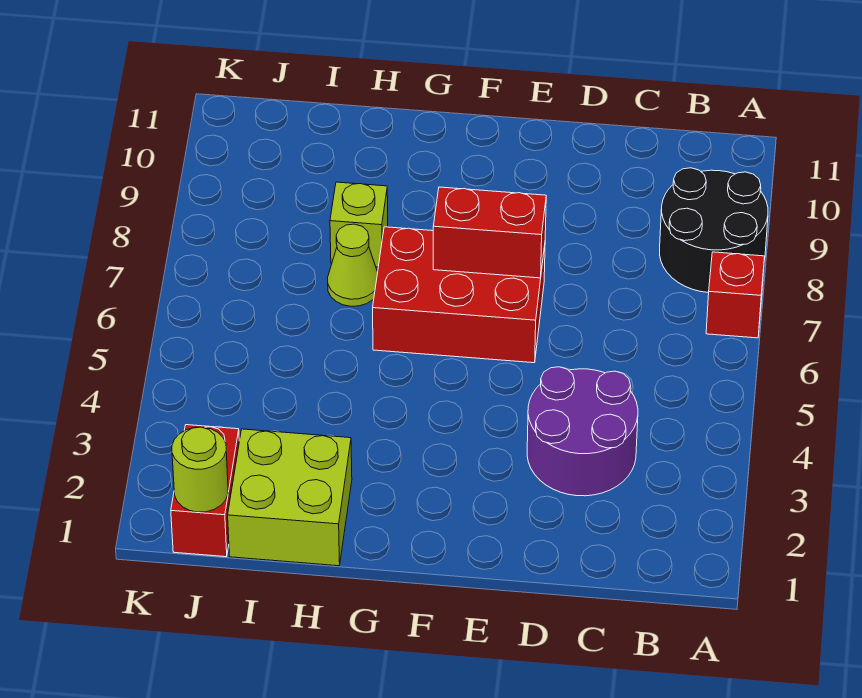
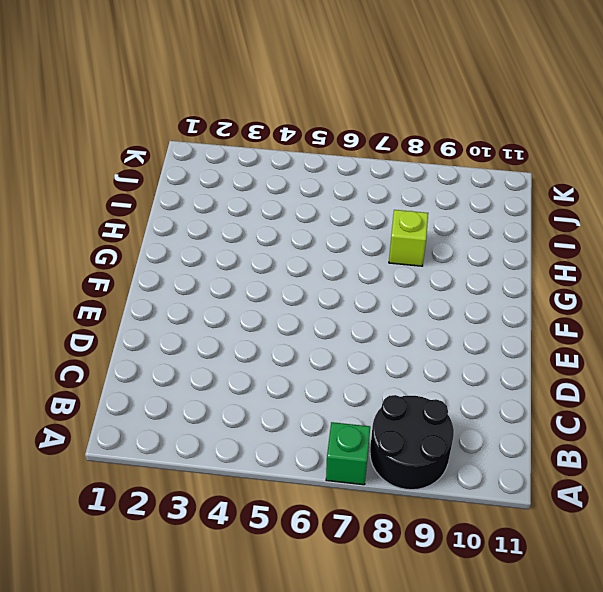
green brick A7 level 1 -> red brick A7 level 1
none -> purple round brick C3:D4 level 1
none -> red brick E6:G7 level 1

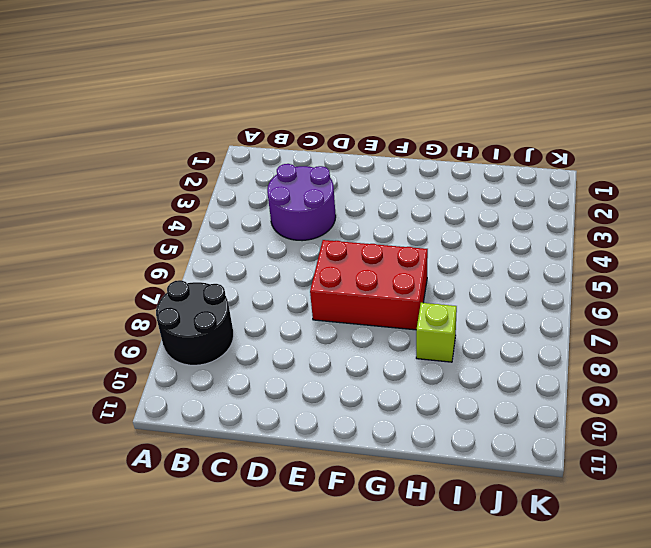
none -> red brick A7 level 1
none -> lime brick H1:I2 level 1

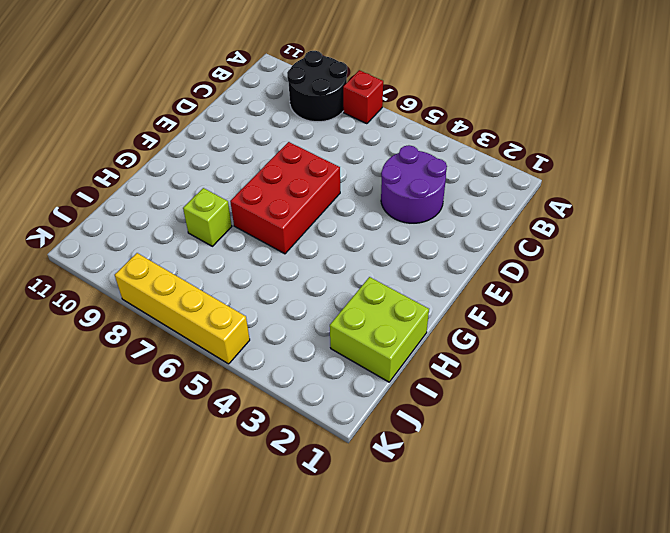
yellow brick K5:K8 level 1 -> none
none -> lime cone H7 level 1
none -> red brick J1:J2 level 1

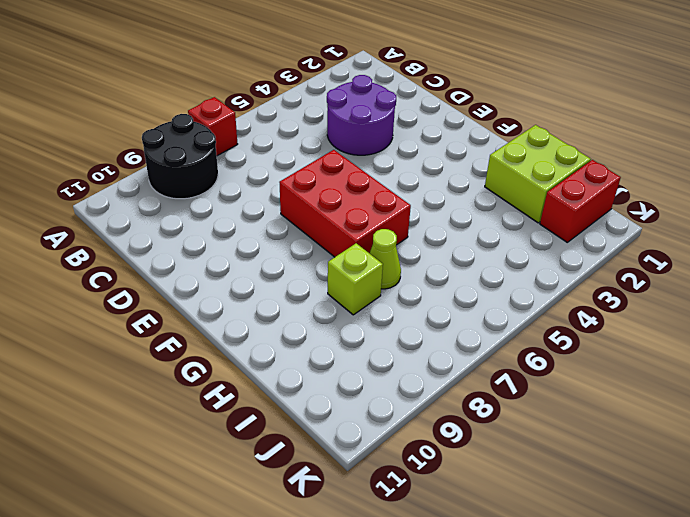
none -> red brick E7:F7 level 2
none -> lime round brick J1 level 2

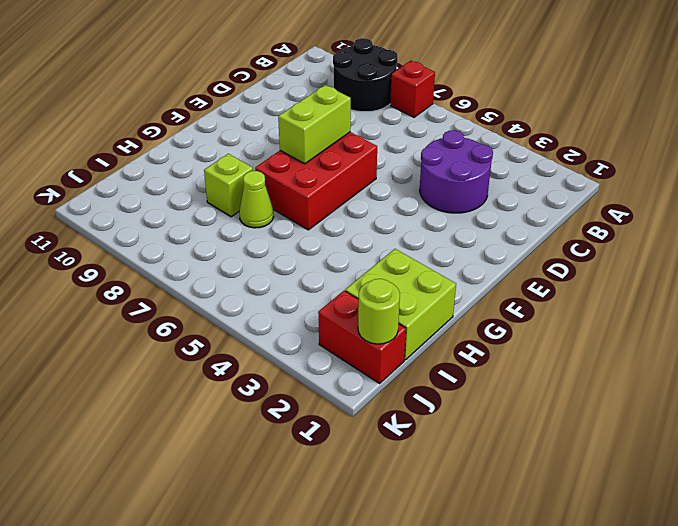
lime brick E7:F7 level 2 -> red brick E7:F7 level 2

